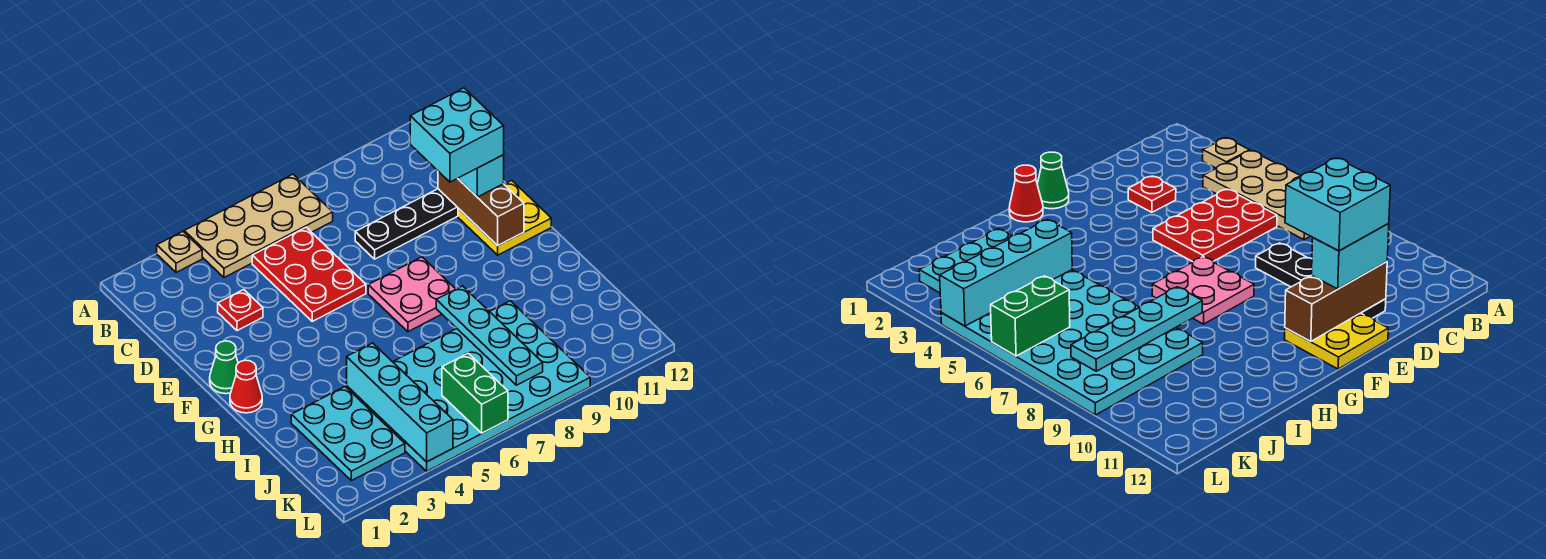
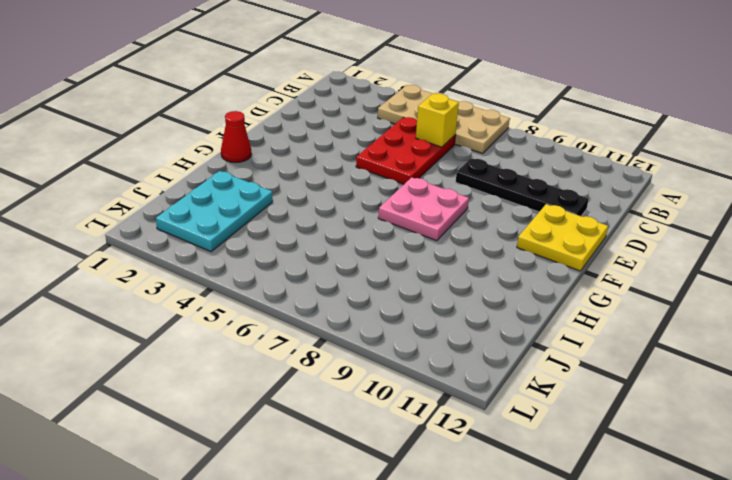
yellow brick C6 level 2 -> none
none -> tan plate A3 level 1
none -> red plate D3 level 1
none -> green cone F1 level 1

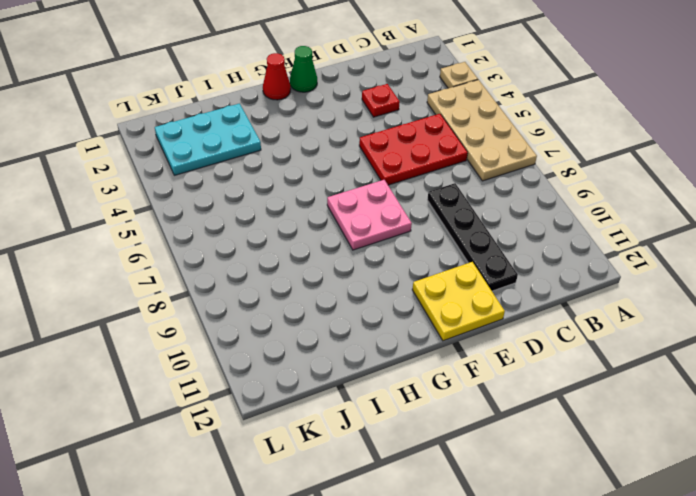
none -> cyan plate I4:L9 level 1
none -> brown brick D11:F11 level 2
none -> cyan plate H8:K8 level 2

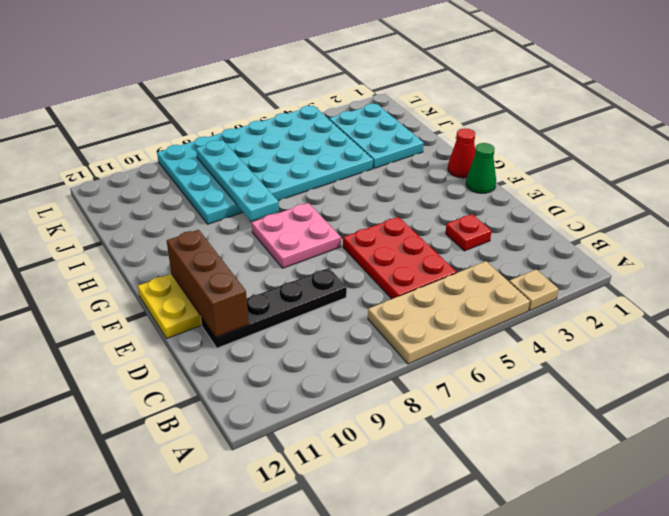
none -> cyan brick I4:L4 level 2
none -> green brick K6:L6 level 2
none -> cyan brick D11:E11 level 3

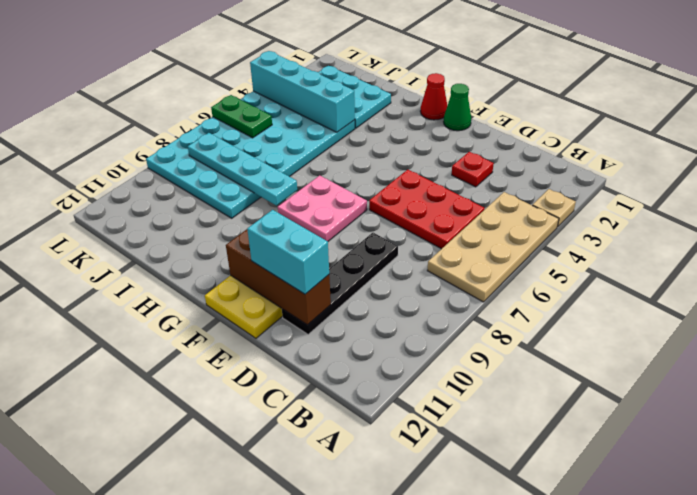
green plate K6:L6 level 2 -> green brick K6:L6 level 2
none -> cyan brick D10:E11 level 4

